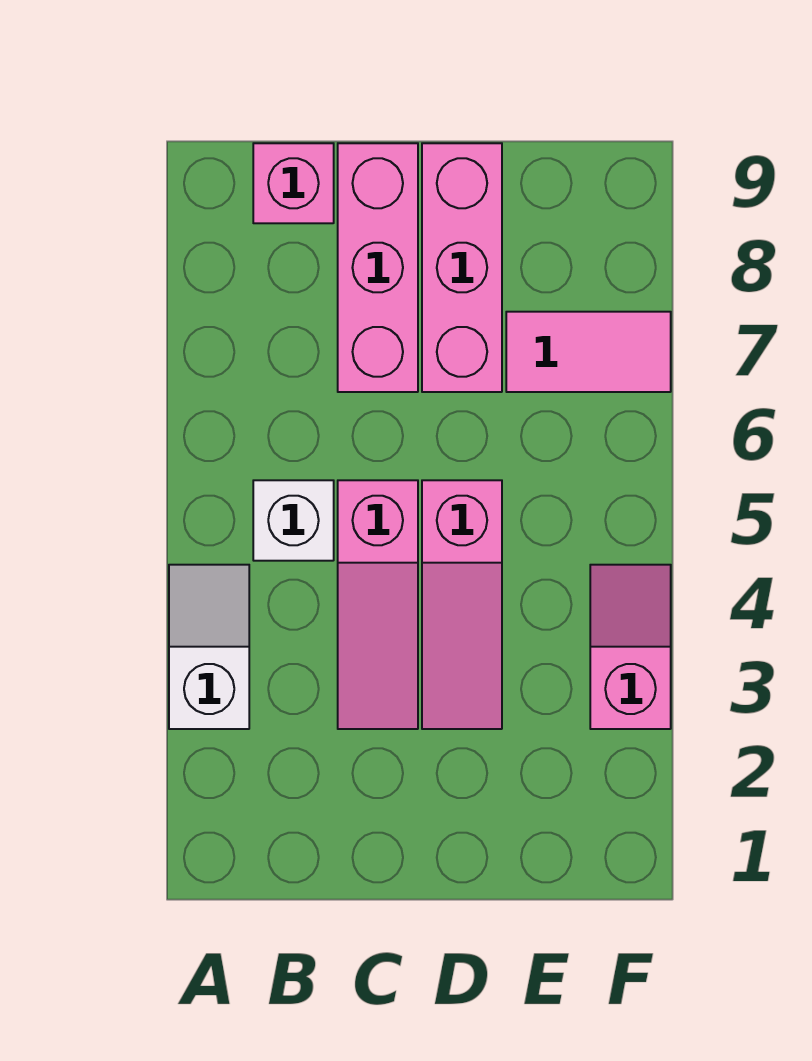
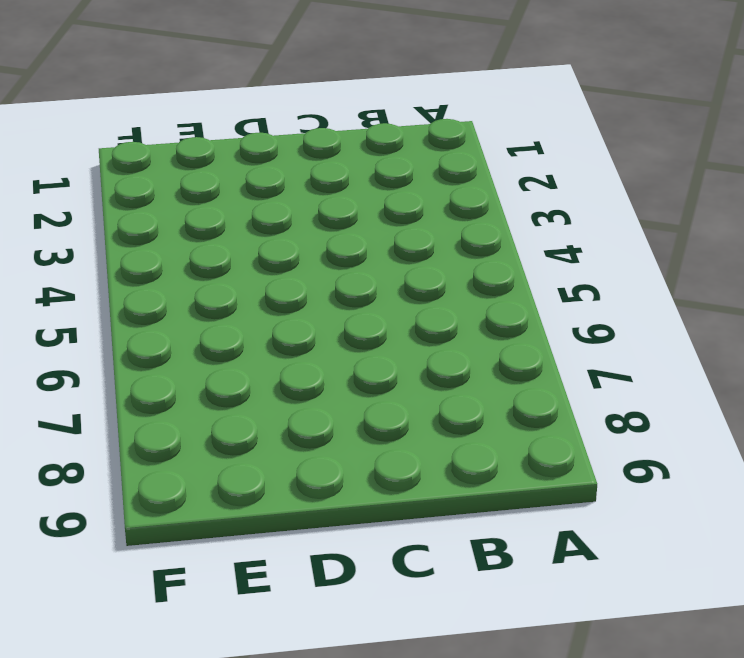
none -> white slope A3:A4 level 1 top 3
none -> white brick B5 level 1

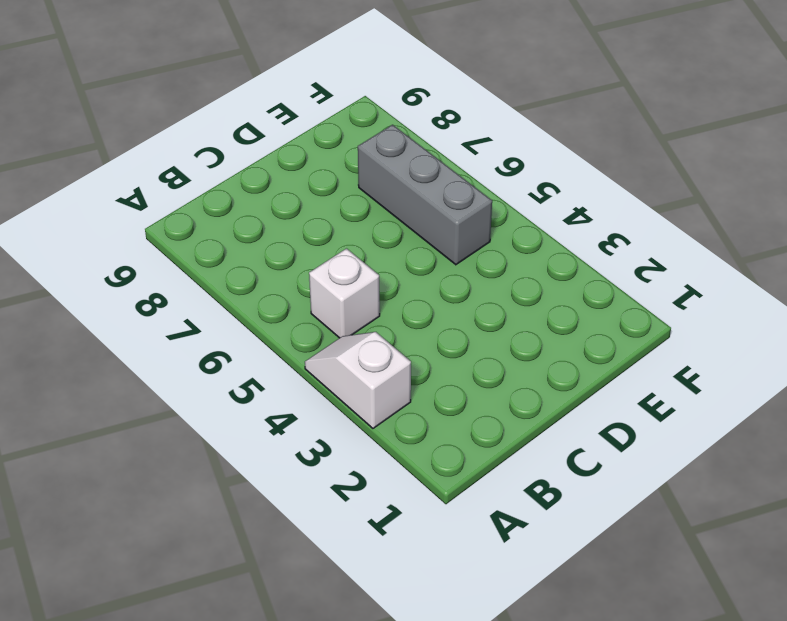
grey brick E5:E7 level 1 -> pink tile E7:F7 level 1
none -> pink brick B9 level 1
none -> pink slope C3:C5 level 1 top 5

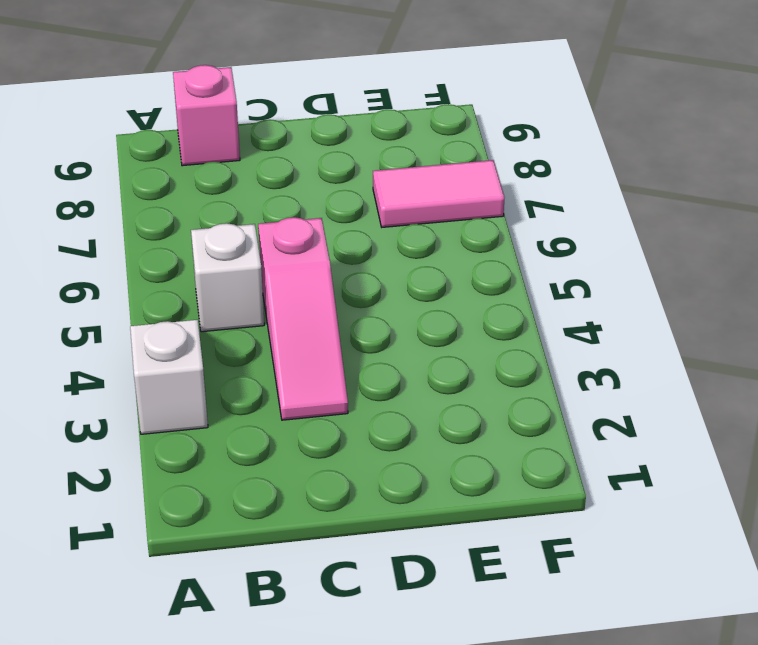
none -> pink brick C7:C9 level 1
none -> pink slope D3:D5 level 1 top 5

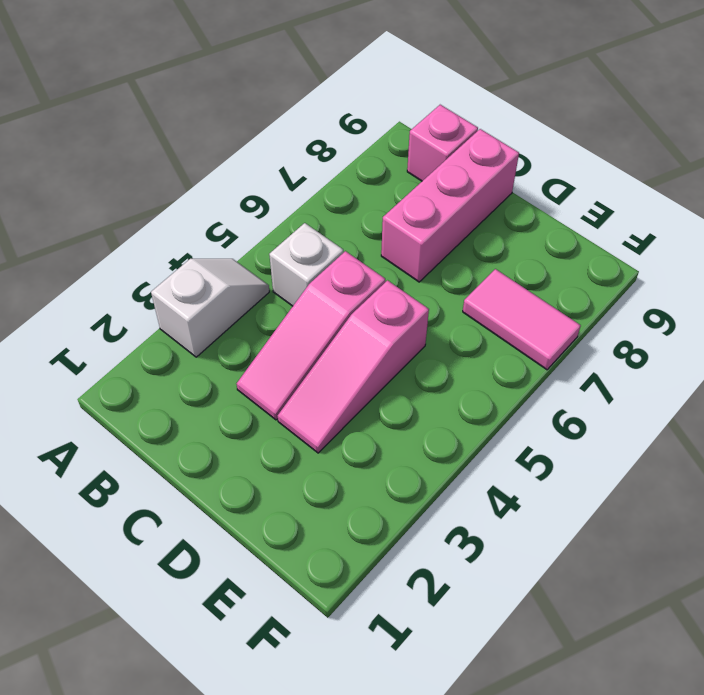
none -> pink brick D7:D9 level 1
none -> pink slope F3:F4 level 1 top 3

